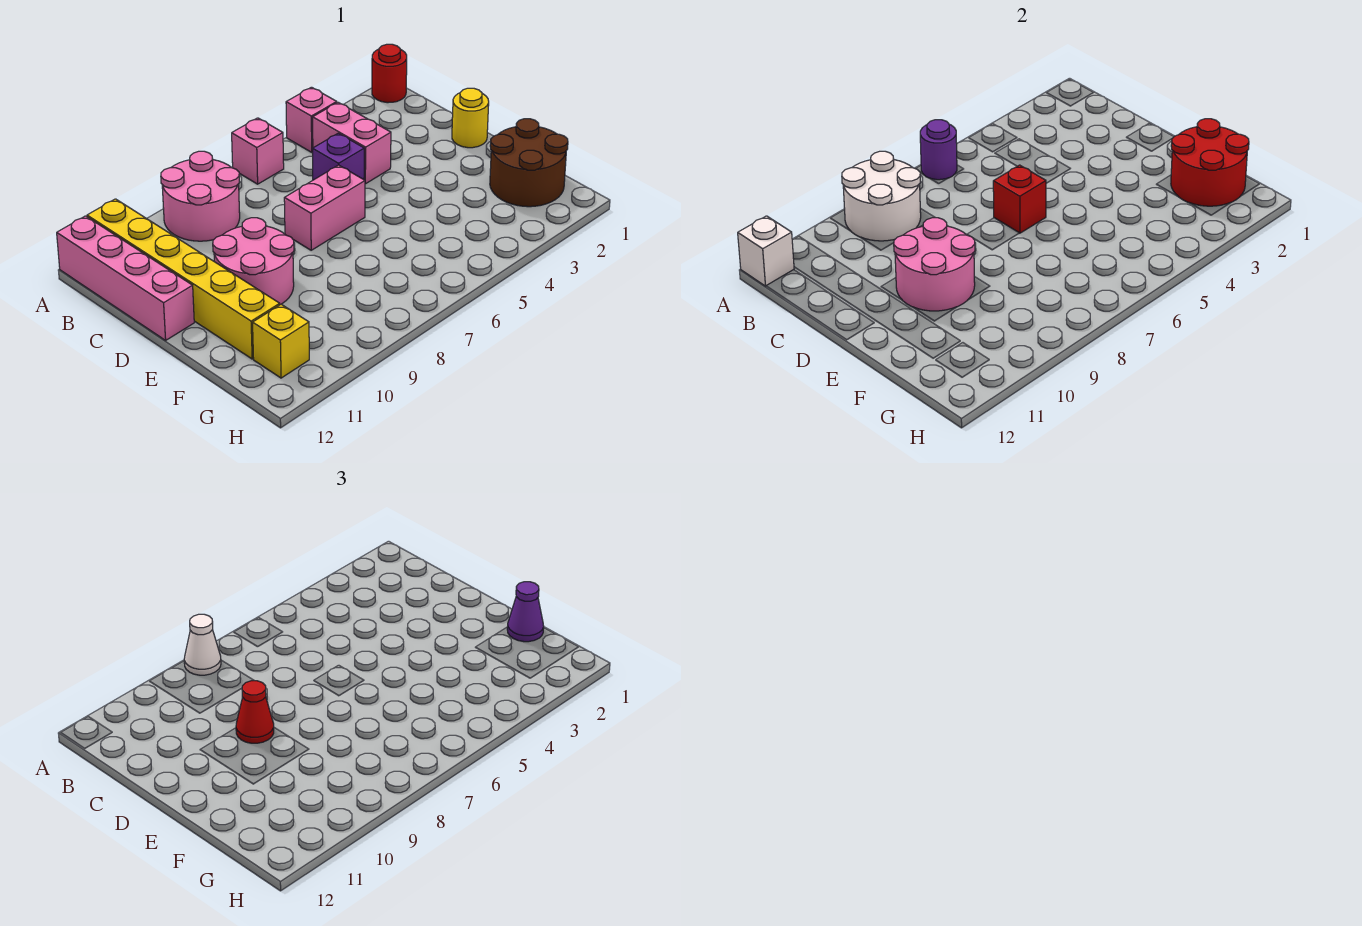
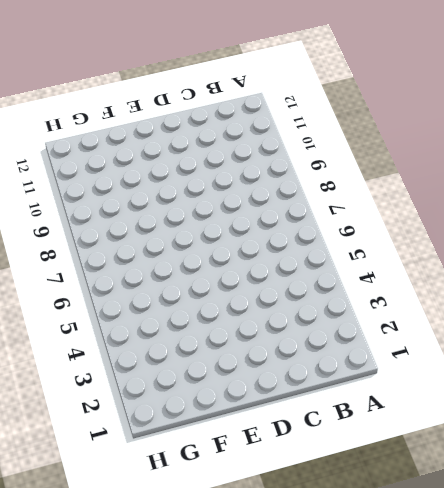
none -> red round brick A1 level 1
none -> pink brick A4 level 1
none -> pink brick A6 level 1

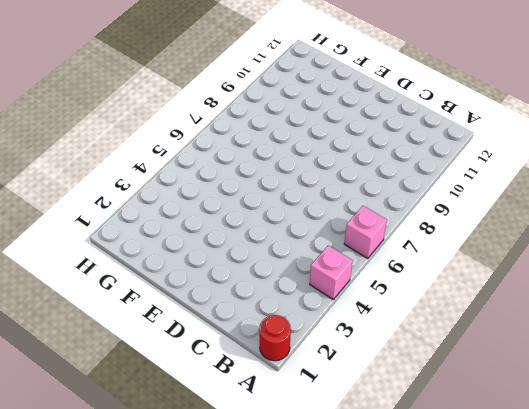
none -> pink round brick A8:B9 level 1
none -> yellow brick A11:F11 level 1
none -> pink brick A12:D12 level 1

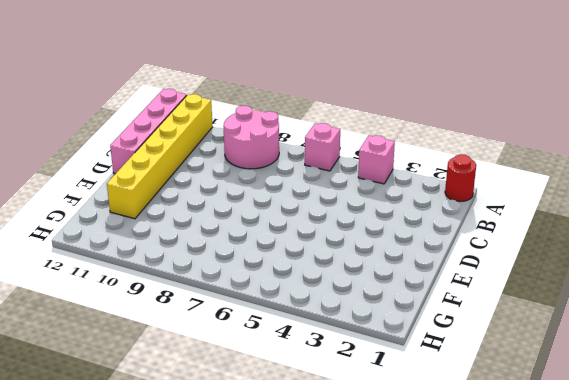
none -> pink brick B4:C4 level 1
none -> purple brick C5 level 1
none -> yellow round brick D1 level 1

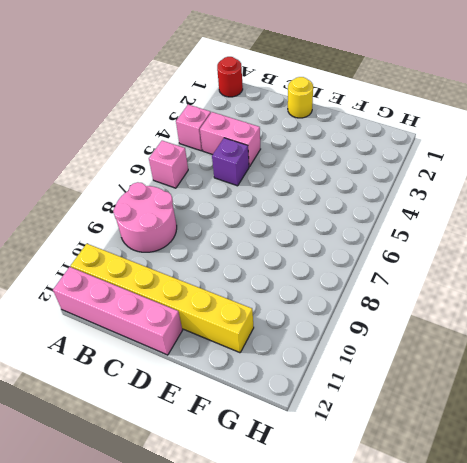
none -> pink brick D6:D7 level 1
none -> pink round brick D9:E10 level 1
none -> brown round brick F1:G2 level 1

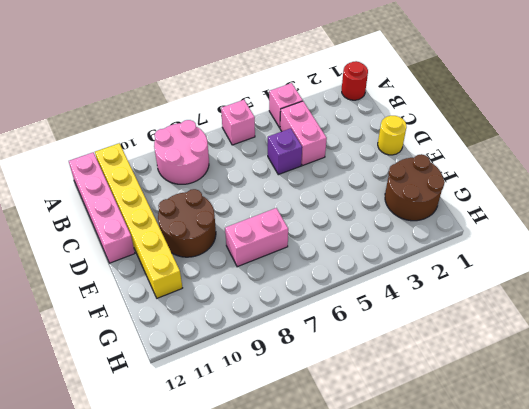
brown round brick D9:E10 level 1 -> pink round brick D9:E10 level 1
pink brick F7:F8 level 1 -> pink brick D6:D7 level 1
none -> yellow brick G11 level 1
none -> purple round brick A6 level 2
none -> white round brick A8:B9 level 2

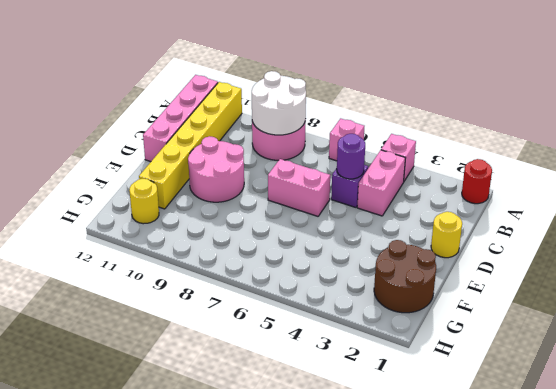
purple round brick C5 level 2 -> purple round brick A6 level 2
yellow round brick G11 level 1 -> yellow brick G11 level 1
none -> white brick A12 level 2
none -> red brick D6 level 2
none -> pink round brick D9:E10 level 2

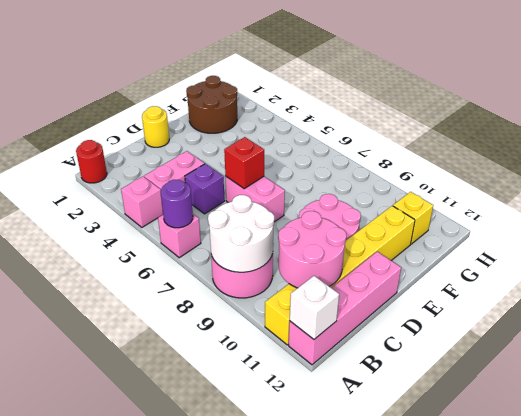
pink round brick B10:C11 level 2 -> pink round brick D9:E10 level 2
none -> red round brick F1:G2 level 2
none -> white cone A8 level 3
none -> red cone D9 level 3

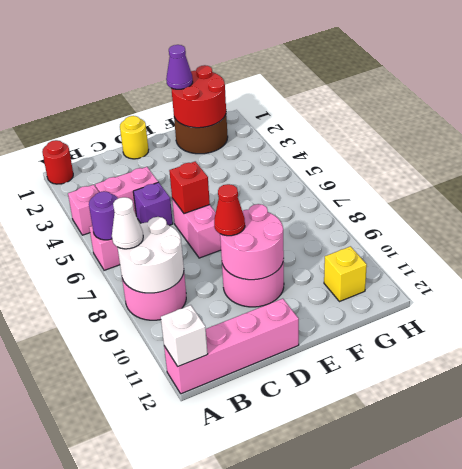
none -> yellow brick A11:F11 level 1

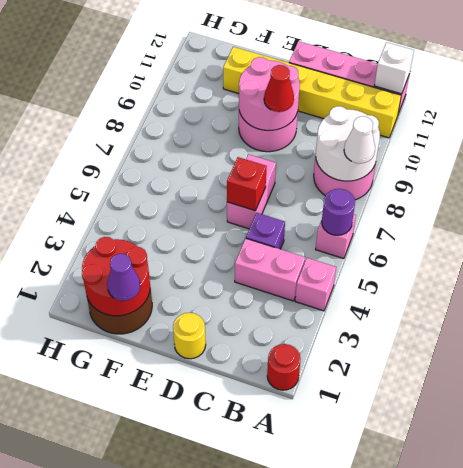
none -> yellow brick G11 level 1

